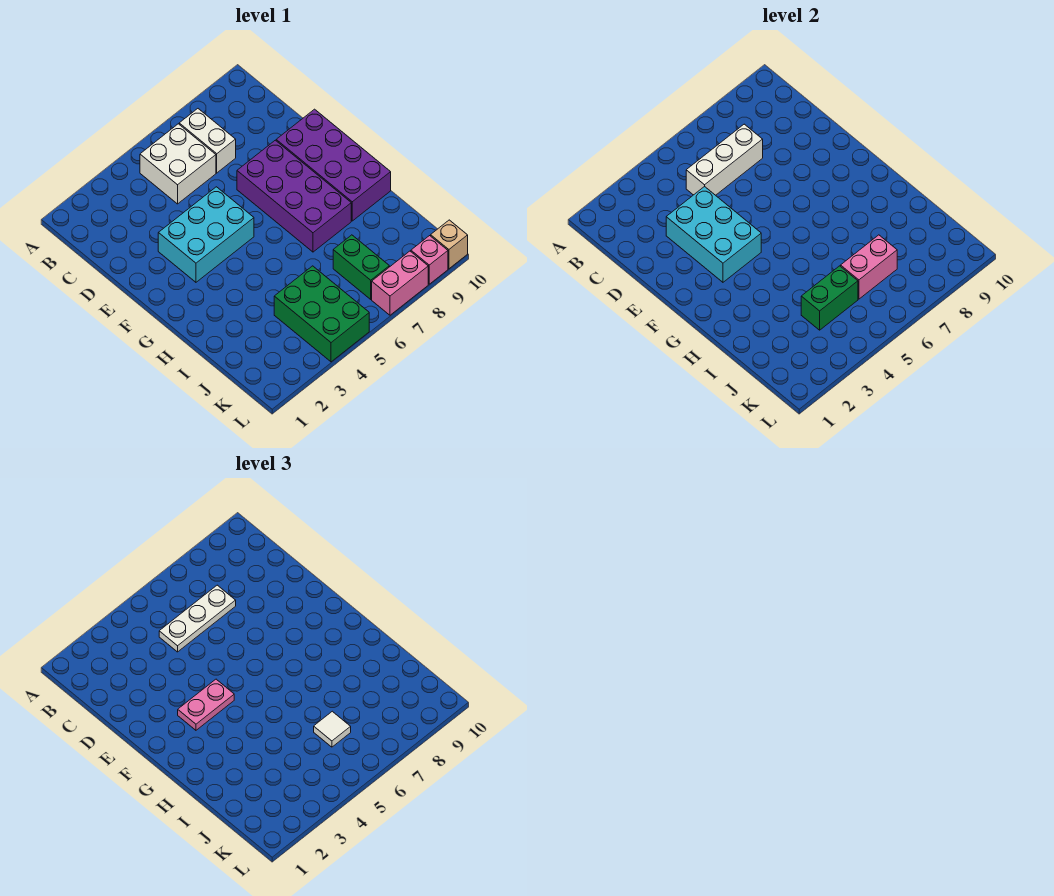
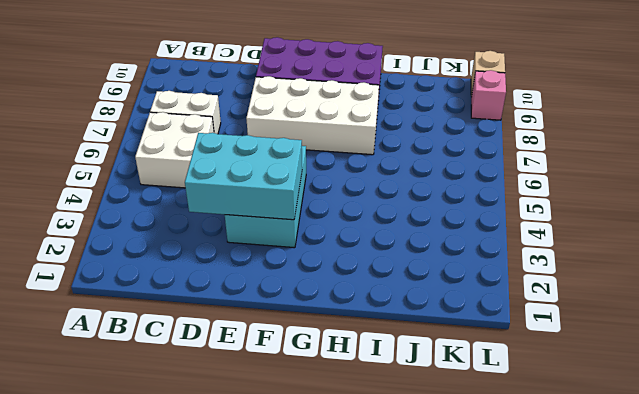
white brick E7:H8 level 1 -> purple brick E7:H8 level 1
none -> green brick J4:L5 level 1
none -> green brick J7:K7 level 1
none -> pink brick L7:L8 level 1

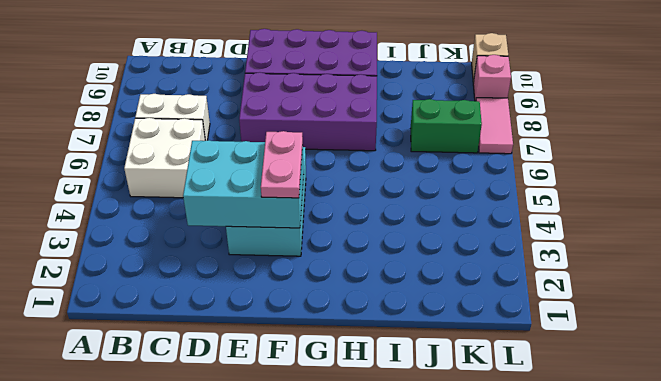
pink tile L7:L8 level 1 -> pink brick L7:L8 level 1
none -> green brick J4:L5 level 1
none -> white brick C5:C7 level 2
none -> green brick J4:J5 level 2

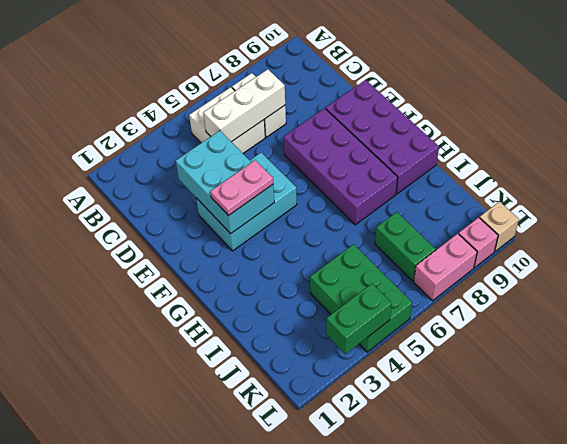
green brick L3:L4 level 2 -> green brick J4:J5 level 2
none -> pink brick J6:J7 level 2
none -> white plate C5:C7 level 3
none -> white tile J6 level 3

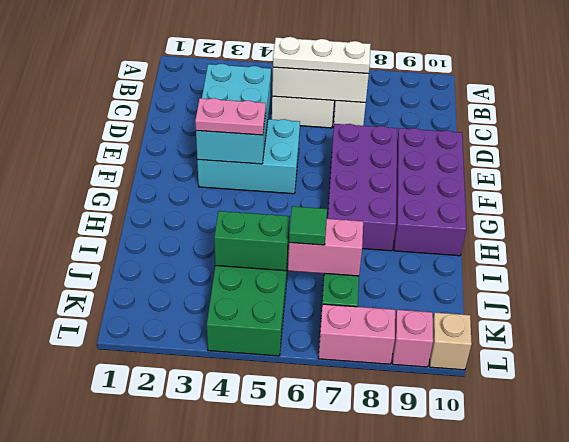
green tile J6 level 3 -> white tile J6 level 3

